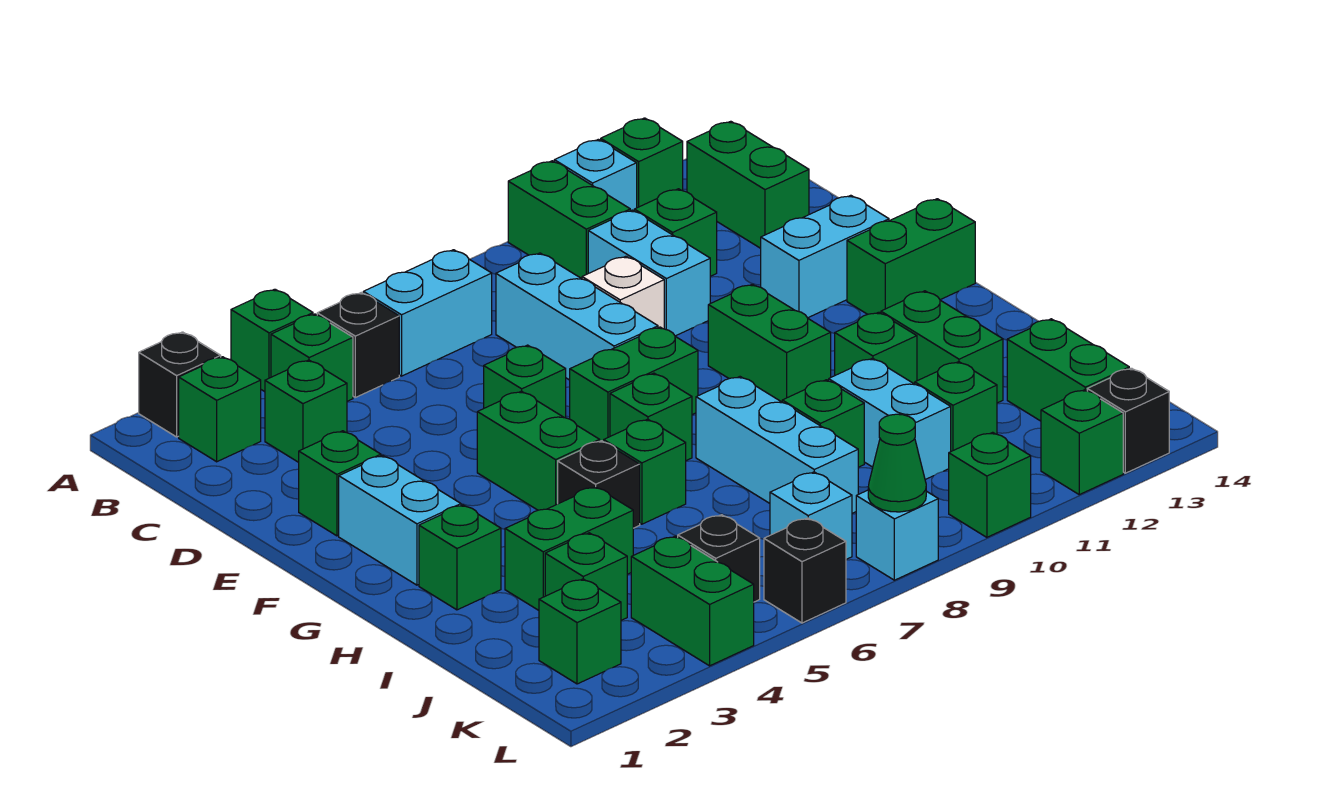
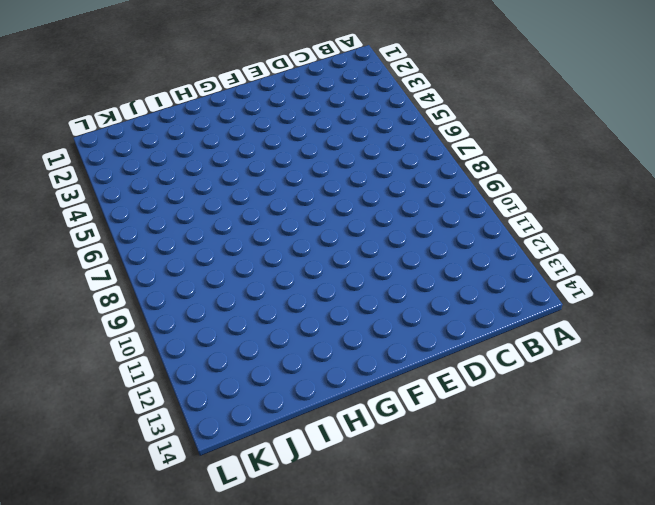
none -> black brick A2 level 1
none -> green brick A4 level 1
none -> green brick A10:B10 level 1
none -> cyan brick A11 level 1

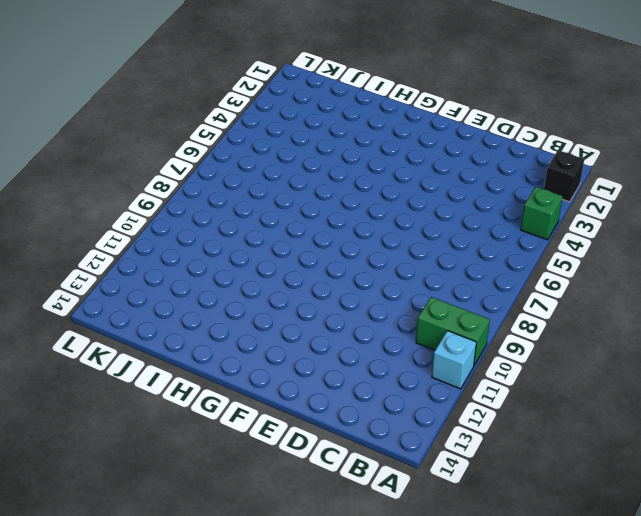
none -> green brick A12 level 1
none -> green brick B2 level 1
none -> green brick B4 level 1
none -> black brick B5 level 1

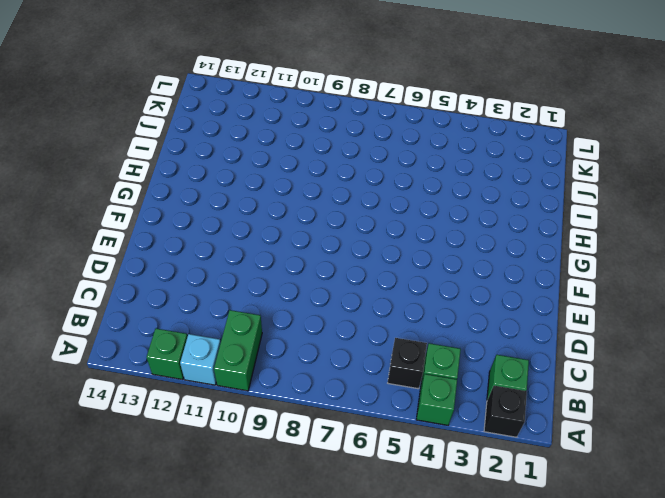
none -> cyan brick B6:B7 level 1
none -> green brick B13:C13 level 1
none -> green brick C3 level 1
none -> cyan brick C8:E8 level 1

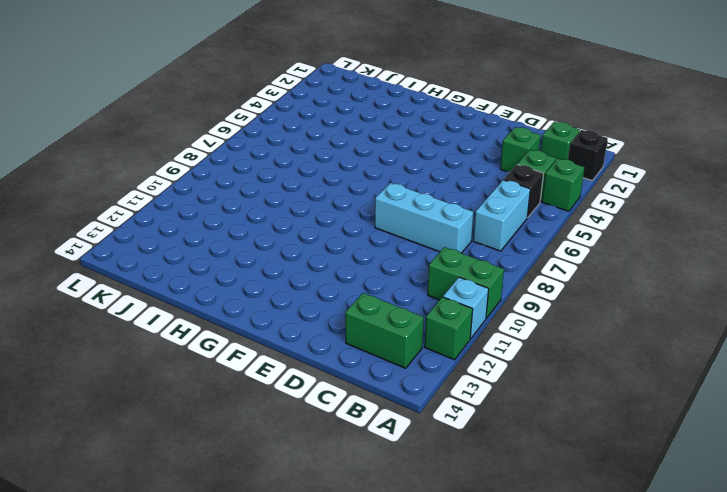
none -> cyan brick C10:D10 level 1
none -> green brick C11 level 1
none -> white brick D9 level 1
none -> green brick E2 level 1

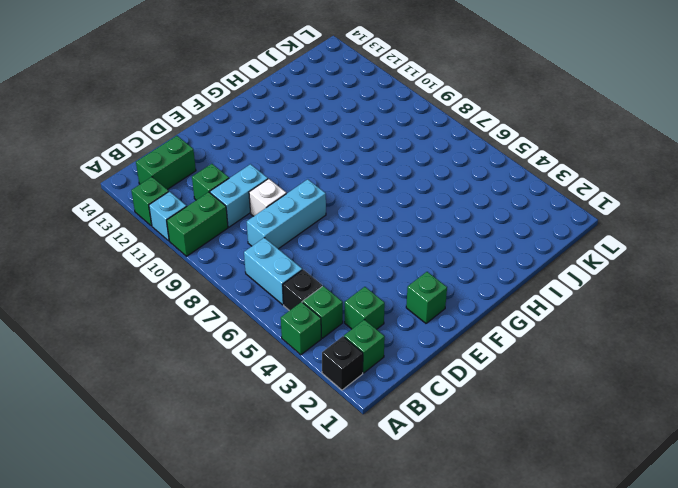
none -> green brick E6 level 1
none -> cyan brick E12:E13 level 1
none -> cyan brick F2:G2 level 1
none -> green brick F5:G5 level 1

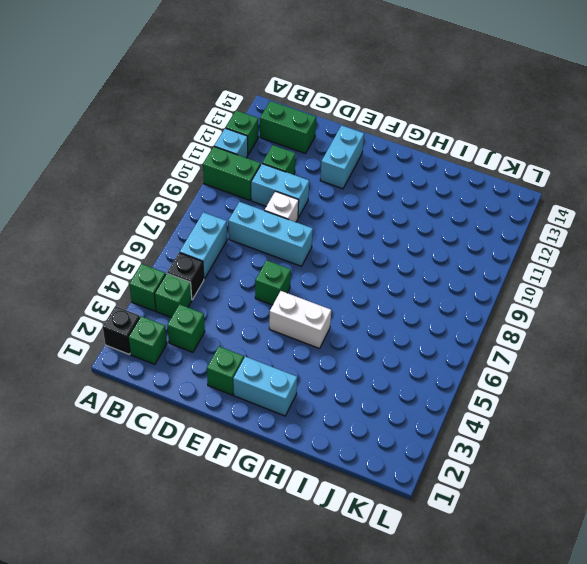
white brick F5:G5 level 1 -> green brick F5:G5 level 1
none -> green brick F7:F8 level 1
none -> green brick F10:G10 level 1
none -> green brick F13:F14 level 1
none -> green brick G7 level 1

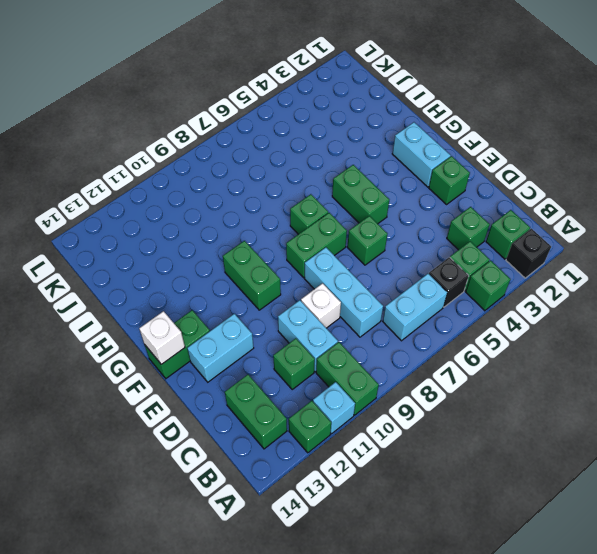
white brick F14 level 2 -> none
none -> green brick H2 level 1
none -> black brick H5 level 1
none -> green brick H6 level 1
none -> cyan brick H8:J8 level 1

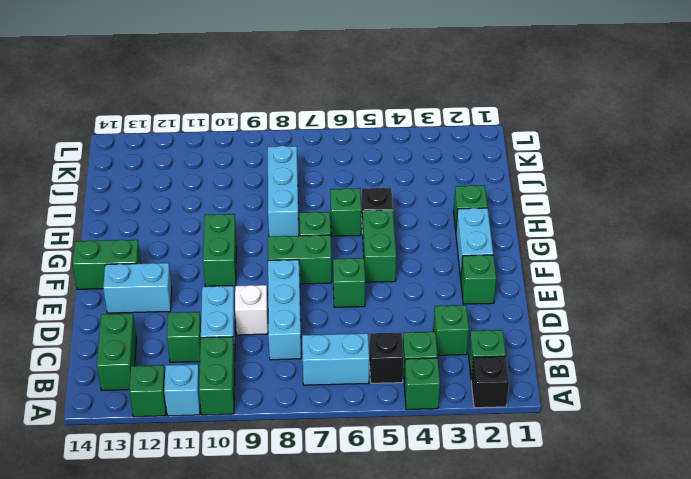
none -> green brick H11 level 1
none -> green brick H12:I12 level 1
none -> green brick I3:I4 level 1
none -> green brick I9 level 1

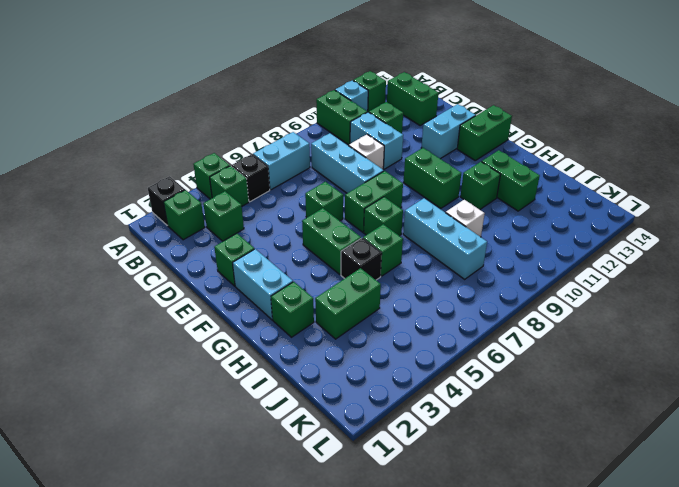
white brick I9 level 1 -> green brick I9 level 1
none -> cyan brick I10:J10 level 1
none -> green brick J3 level 1
none -> green brick J11 level 1
none -> green brick J13:K13 level 1

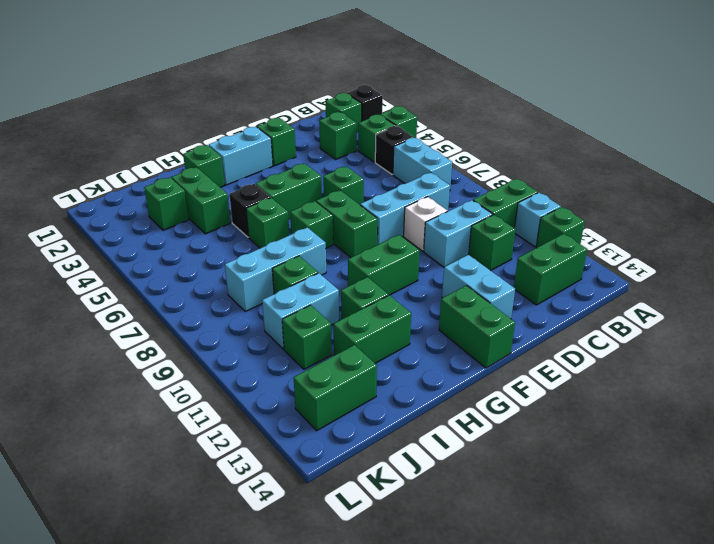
none -> green brick K2 level 1
none -> green brick K4:L4 level 1
none -> black brick K5 level 1
none -> cyan brick K7 level 1

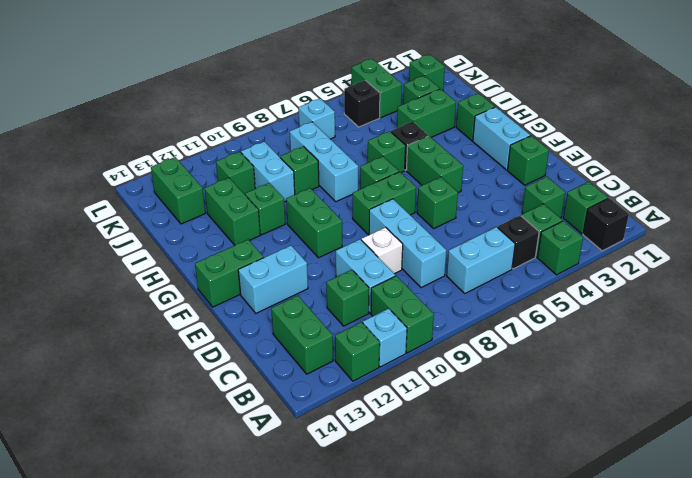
none -> black brick L6 level 1
none -> cyan brick L8 level 1
none -> green brick L10 level 1
none -> green brick L12 level 1

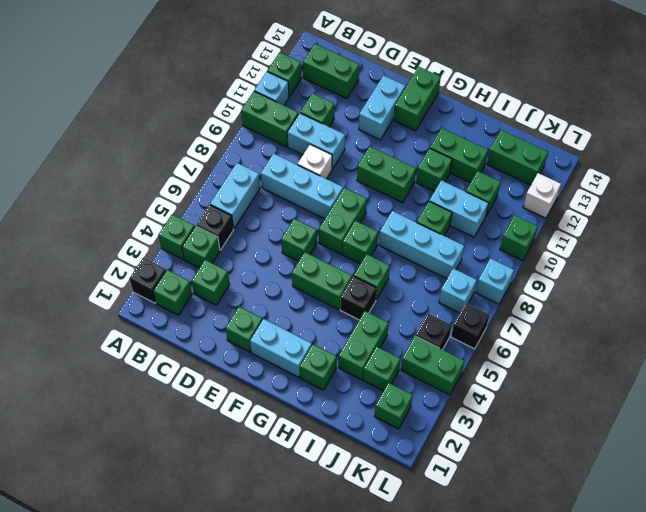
white brick L12 level 1 -> green brick L12 level 1
none -> black brick L13 level 1
none -> green cone L8 level 2

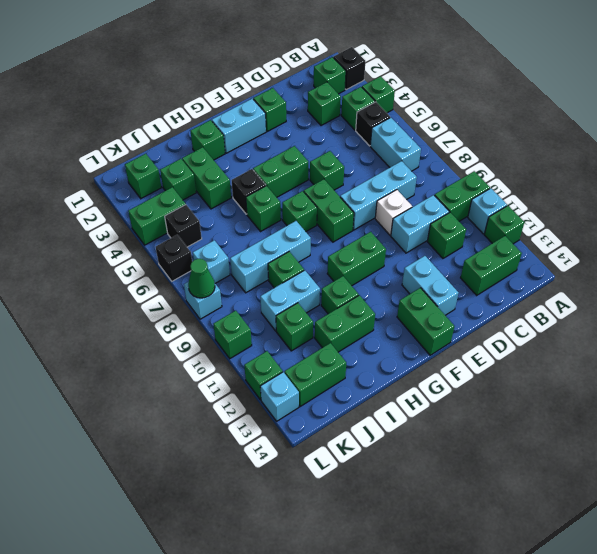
cyan brick L13 level 1 -> black brick L13 level 1

